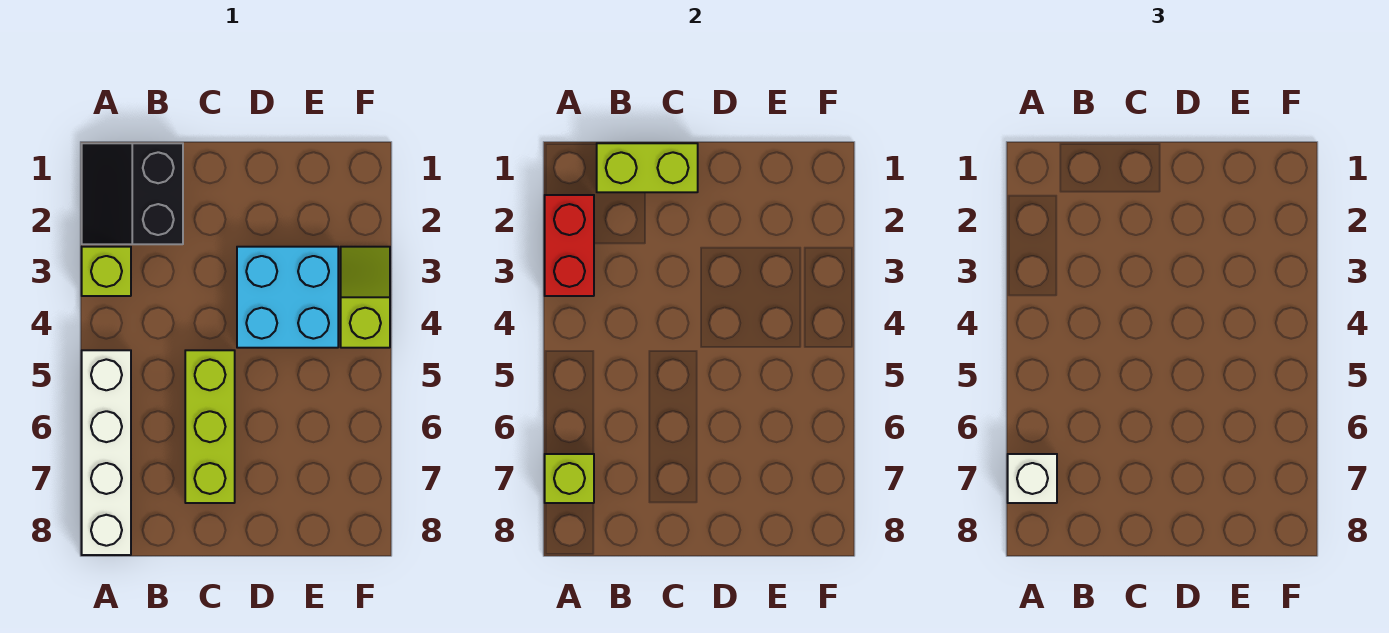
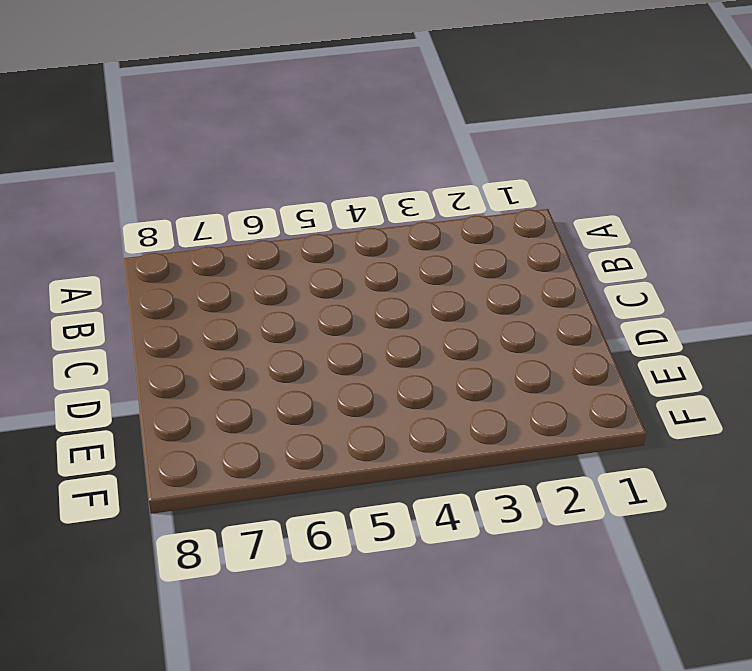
none -> black slope A1:B2 level 1 top B
none -> lime brick A3 level 1

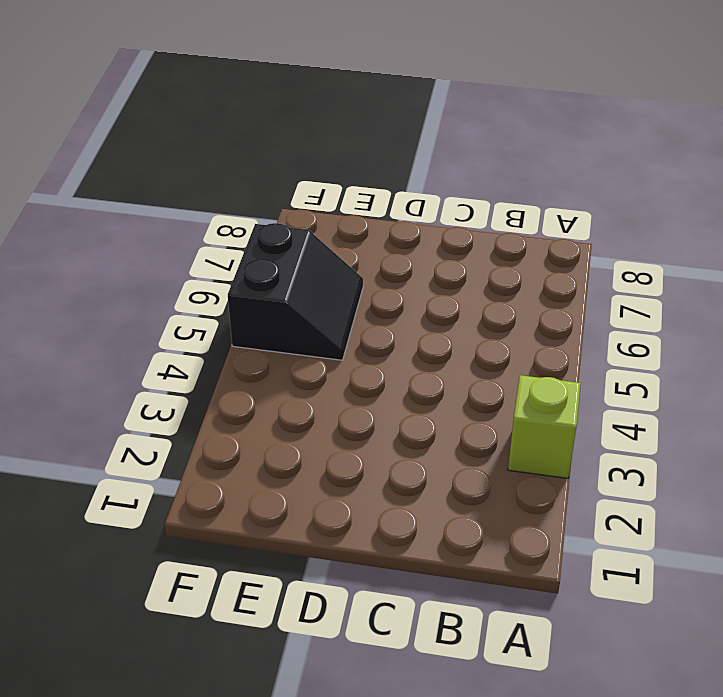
black slope E5:F6 level 1 top F -> black slope A1:B2 level 1 top B
none -> white brick A5:A8 level 1
none -> lime brick C5:C7 level 1

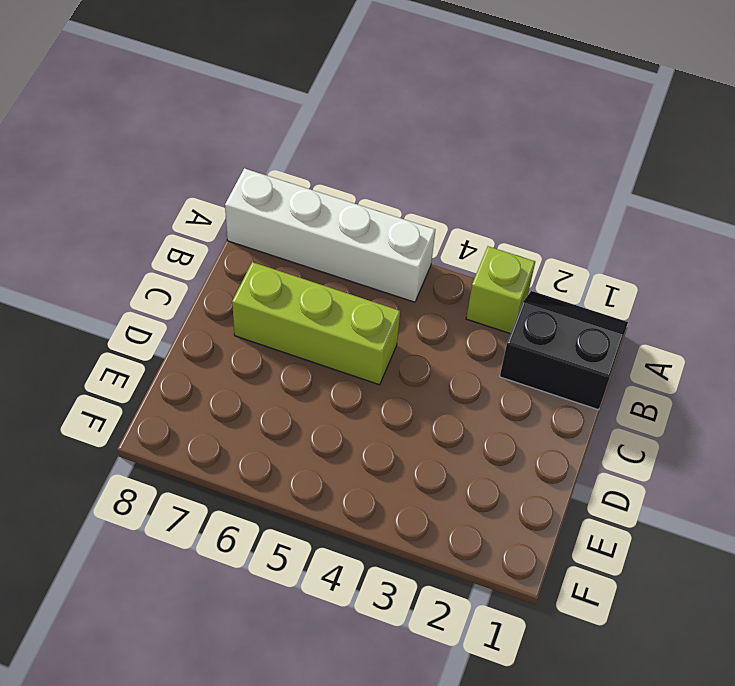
none -> cyan brick D3:E4 level 1
none -> lime slope F3:F4 level 1 top 4

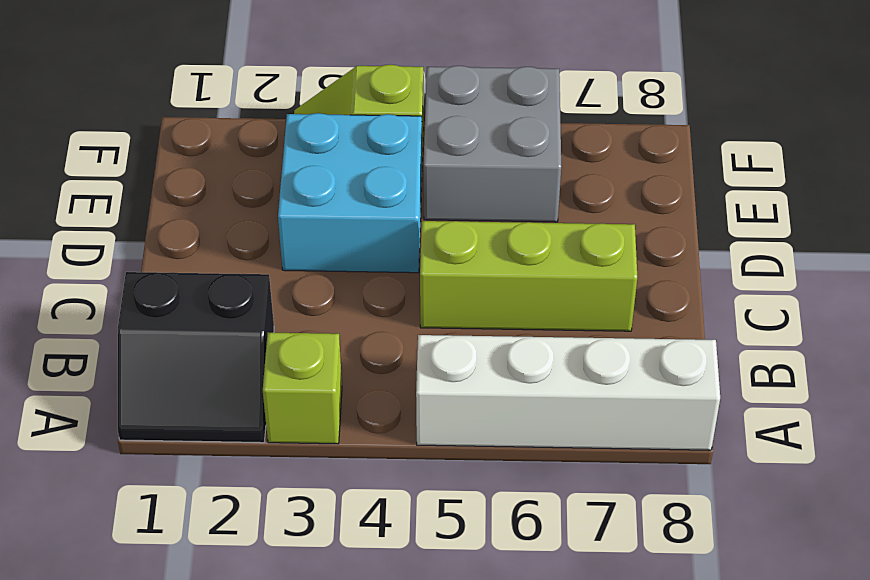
grey brick E5:F6 level 1 -> none
none -> red brick A2:A3 level 2
none -> lime brick A7 level 2

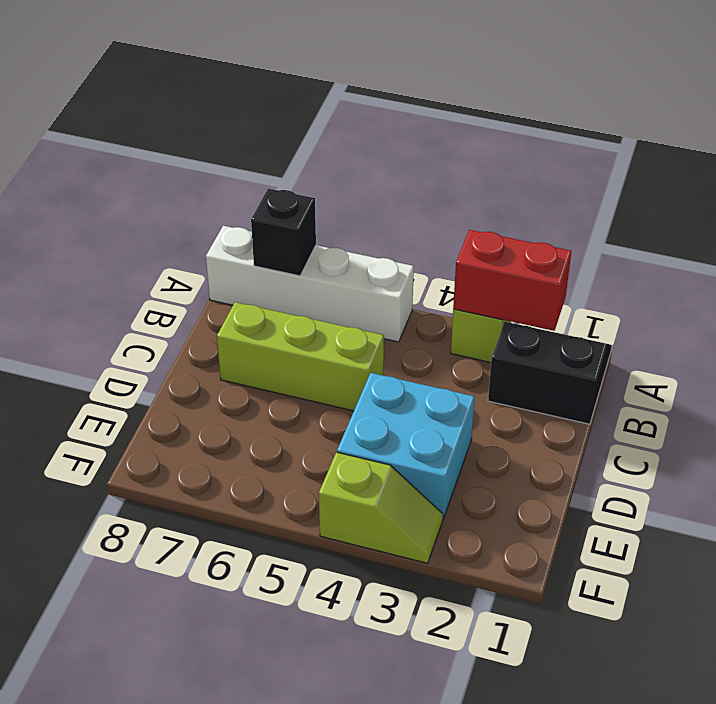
black brick A7 level 2 -> lime brick A7 level 2
none -> lime brick B1:C1 level 2
none -> white brick A7 level 3

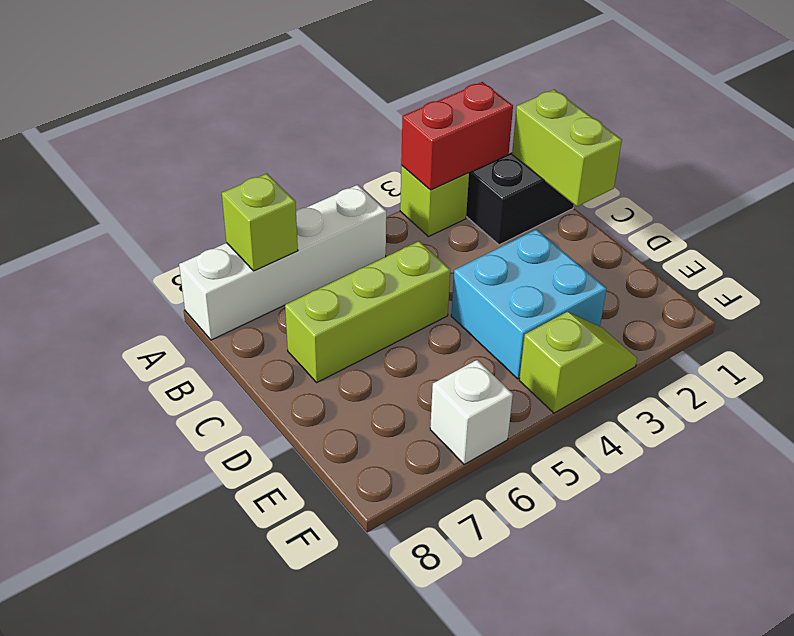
white brick F6 level 1 -> white brick A7 level 3

